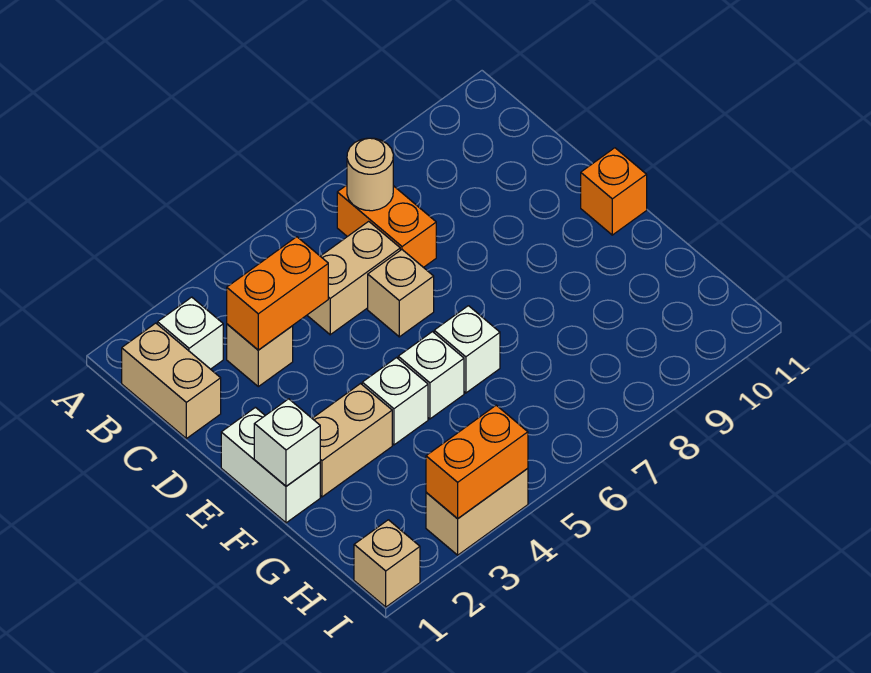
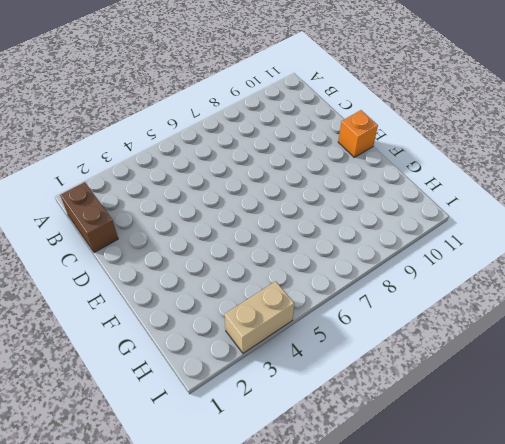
brown brick B1:C1 level 1 -> tan brick B1:C1 level 1
none -> white brick B2 level 1
none -> orange brick B7:C7 level 1
none -> tan brick C3 level 1

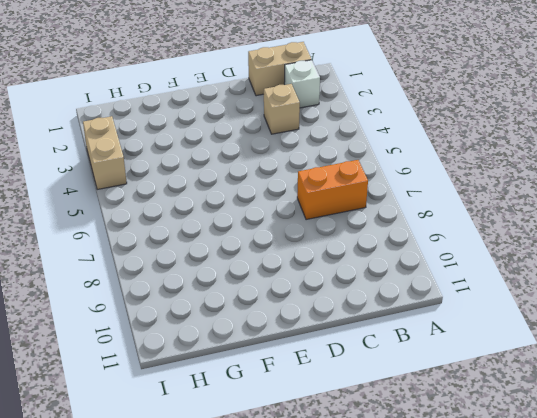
none -> tan brick C5:C6 level 1
none -> tan brick D6 level 1
none -> white brick E1:F1 level 1

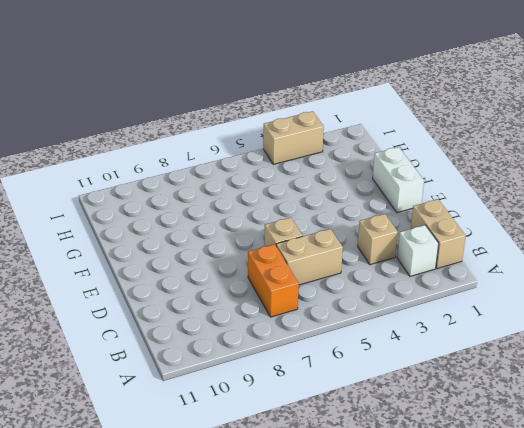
none -> orange brick E11 level 1
none -> tan brick F2:F3 level 1
none -> white brick F4 level 1

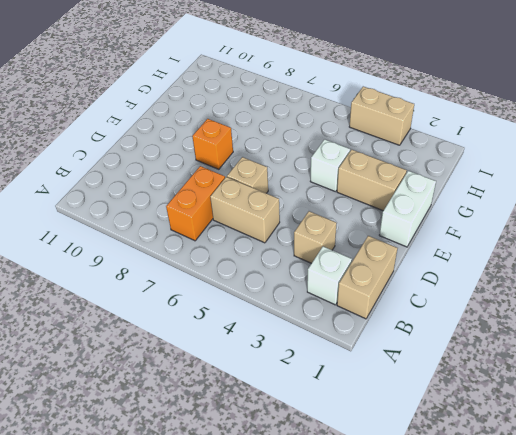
orange brick E8 level 1 -> orange brick E11 level 1
none -> white brick F5 level 1
none -> white brick F6 level 1
none -> tan brick I1 level 1

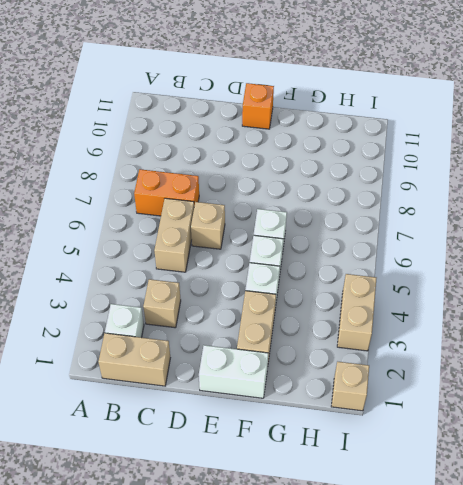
none -> tan round brick B7 level 2
none -> orange brick C3:C4 level 2
none -> white brick F1 level 2

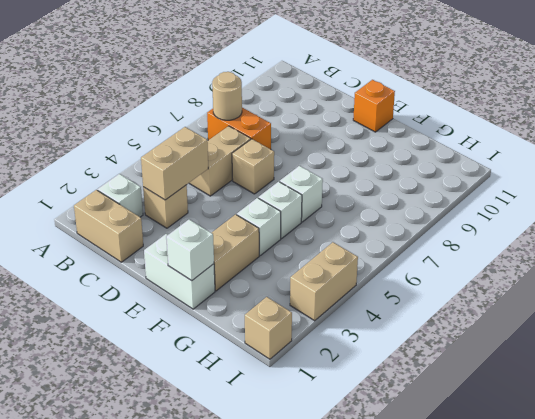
tan brick C3:C4 level 2 -> orange brick C3:C4 level 2
none -> orange brick I3:I4 level 2

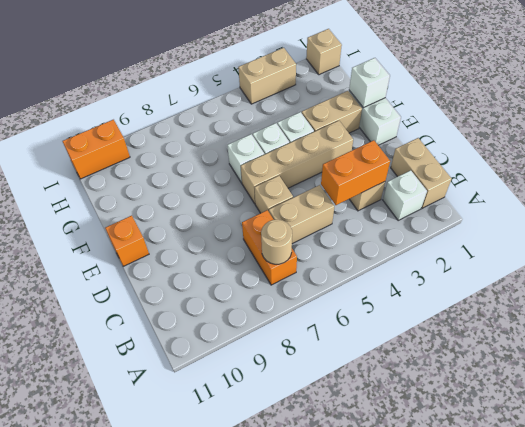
tan brick E3:E6 level 1 -> none
orange brick I10:I11 level 1 -> orange brick I3:I4 level 2

